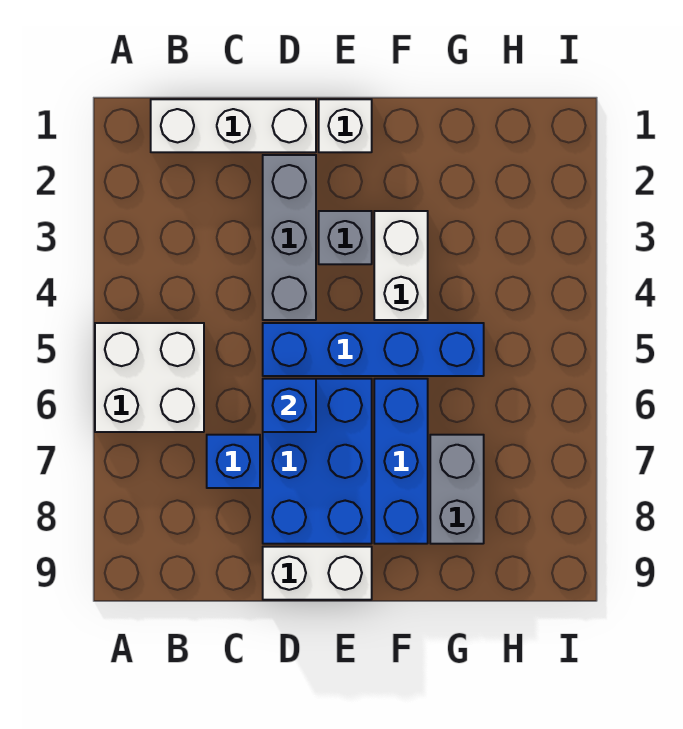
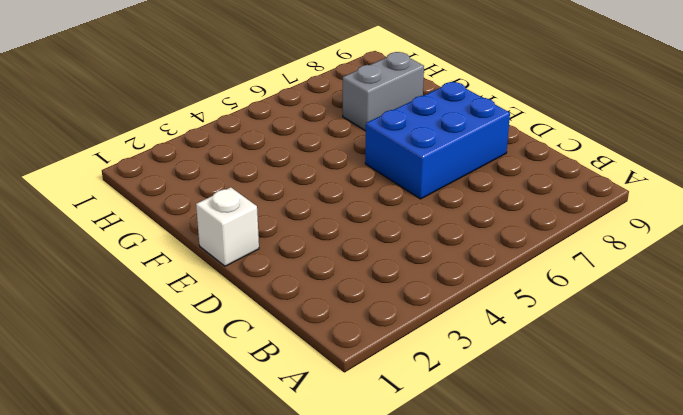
none -> white brick A5:B6 level 1
none -> white brick B1:D1 level 1
none -> blue brick C7 level 1

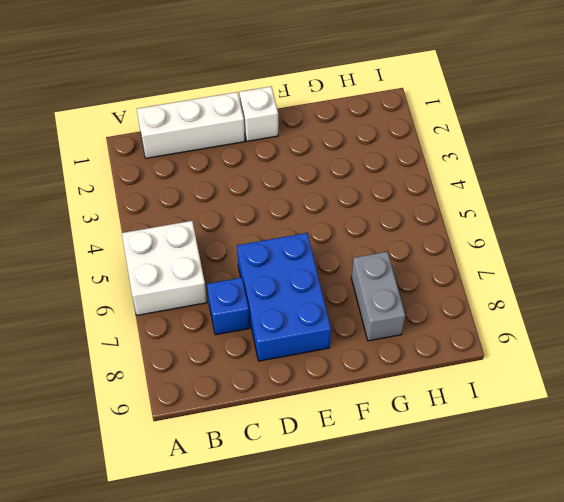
none -> grey brick D2:D4 level 1
none -> blue brick D5:G5 level 1
none -> white brick D9:E9 level 1

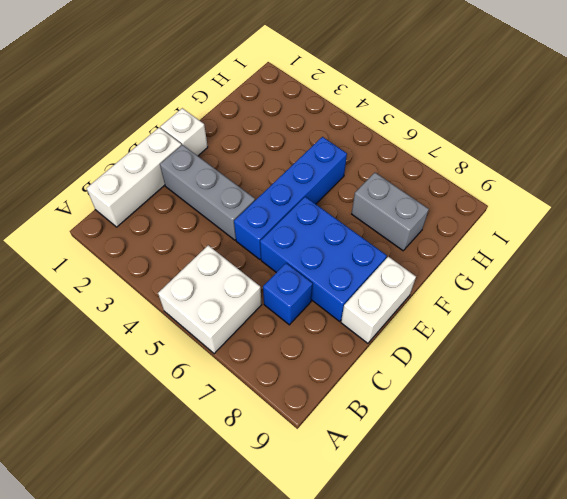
none -> grey brick E3 level 1
none -> white brick F3:F4 level 1
none -> blue brick F6:F8 level 1

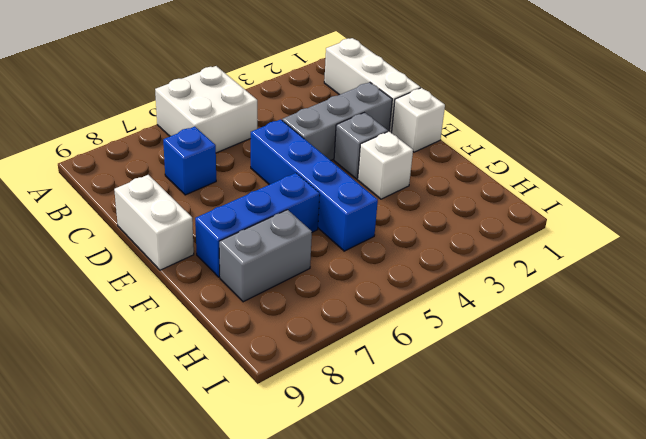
white brick F3 level 1 -> white brick F3:F4 level 1
none -> blue brick D6:E8 level 1
none -> blue brick D6 level 2

